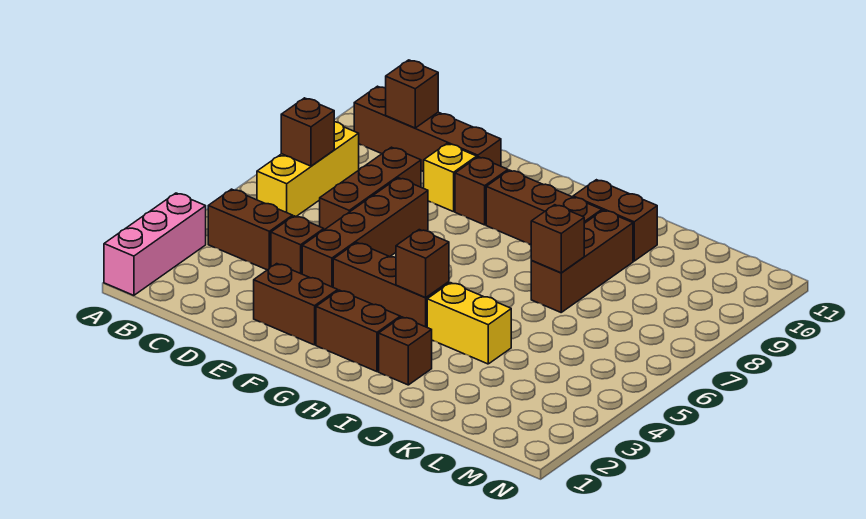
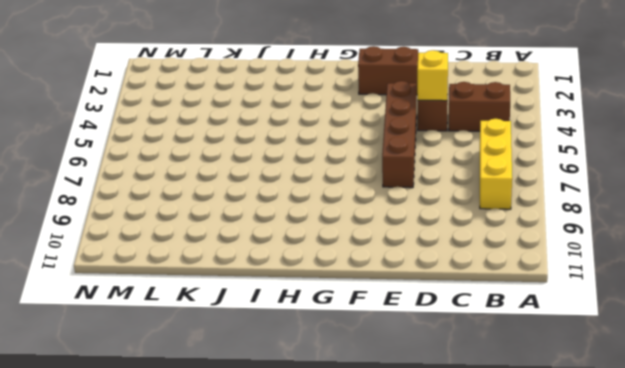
yellow brick D4 level 2 -> yellow brick E9 level 1
none -> pink brick A1:A3 level 1
none -> brown brick B10:E10 level 1
none -> brown brick D6:D8 level 1

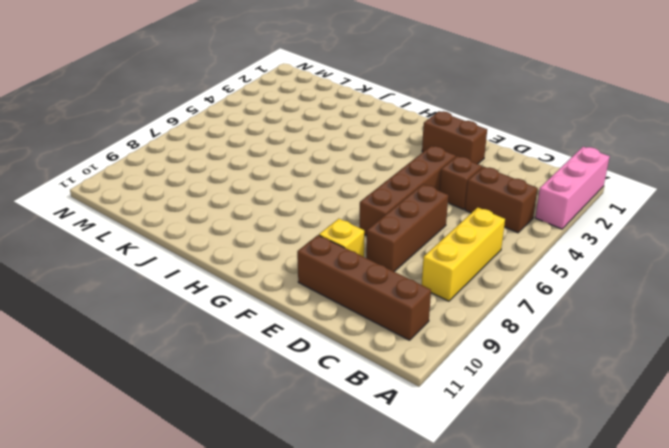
none -> brown brick F4:H4 level 1
none -> brown brick F9 level 1
none -> brown brick G2:H2 level 1

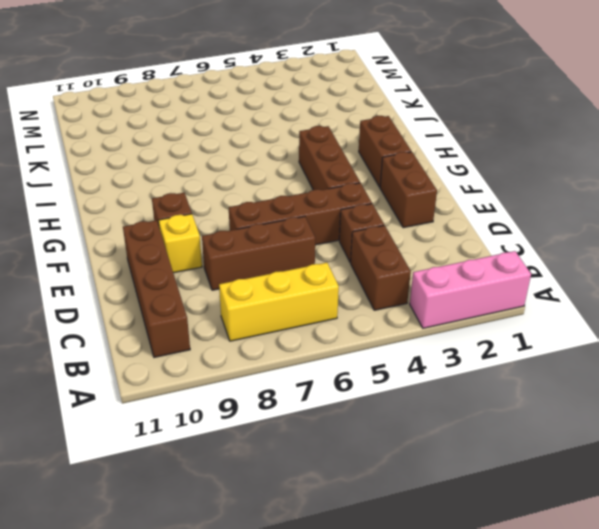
none -> brown brick G9:I9 level 1
none -> brown brick I2 level 1
none -> yellow brick I4:J4 level 1

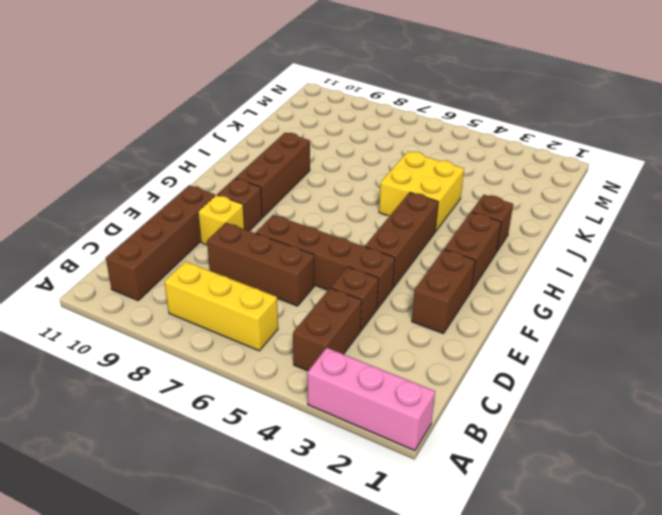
yellow brick I4:J5 level 1 -> yellow brick I4:J4 level 1
none -> brown brick I10:J10 level 1
none -> brown brick J7:J9 level 1
none -> brown brick B7 level 2

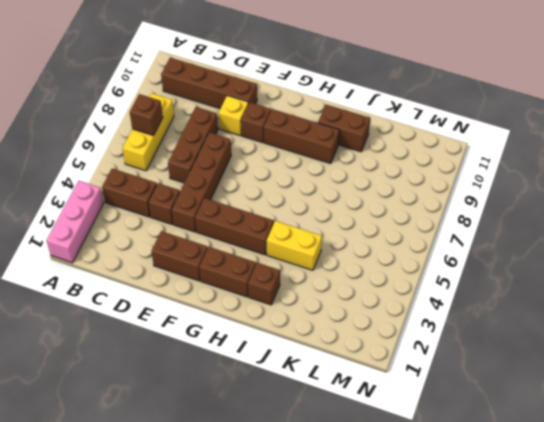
none -> brown brick J7:J9 level 1
none -> brown brick C10 level 2
none -> brown brick H4 level 2

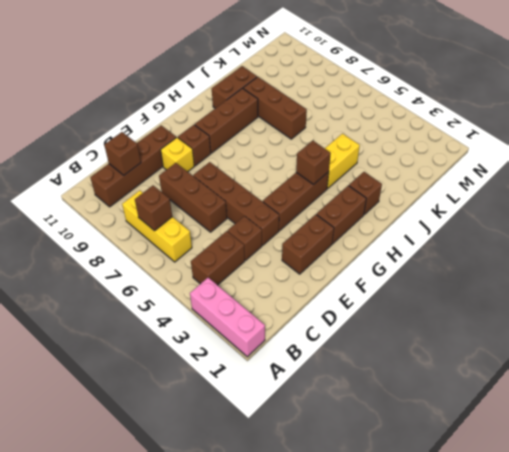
none -> brown brick J7 level 2

